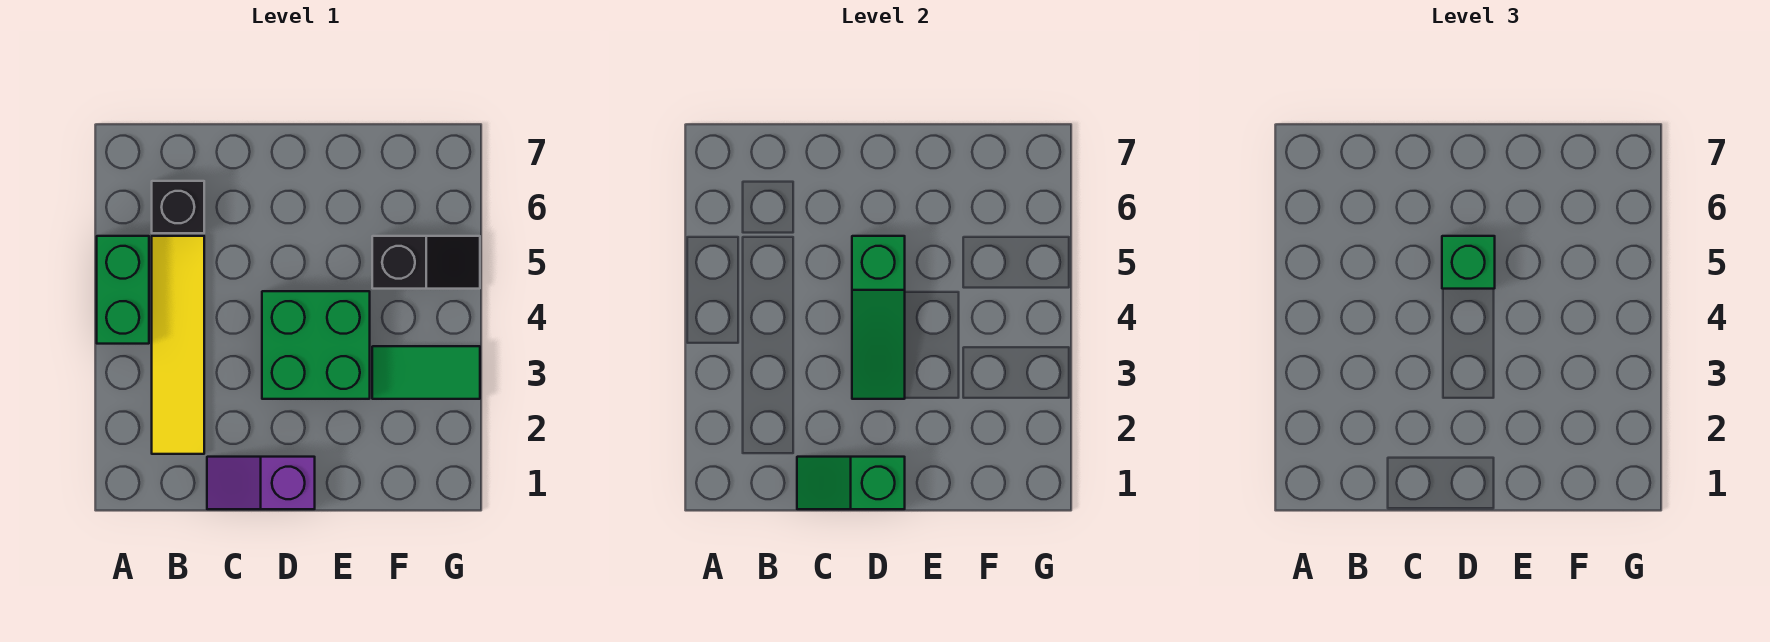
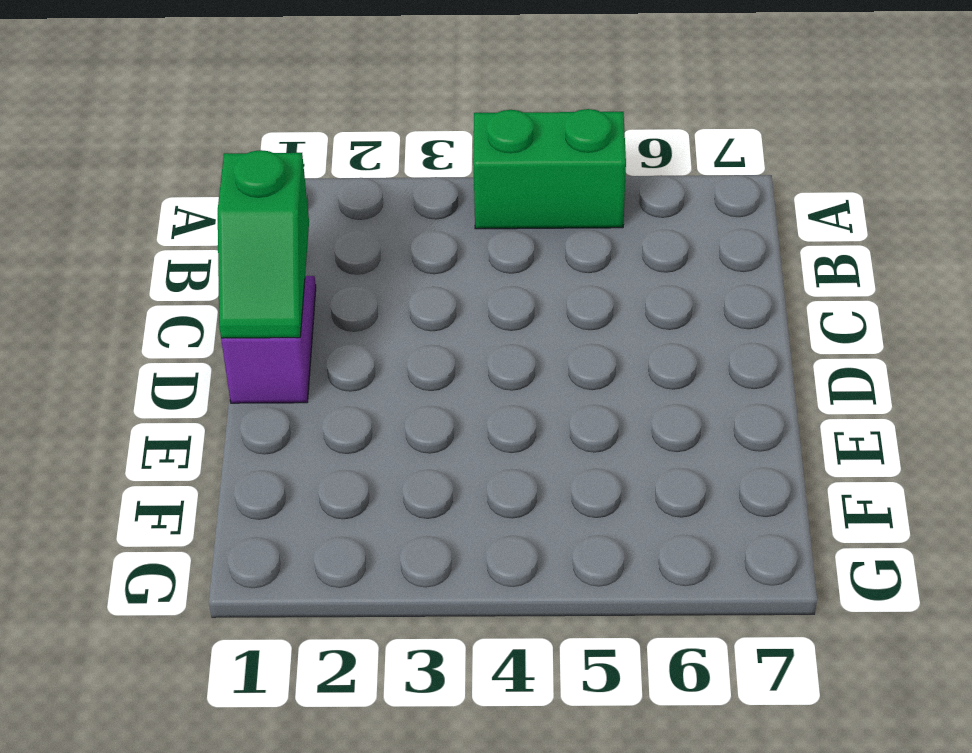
green slope C1:D1 level 2 top C -> green slope C1:D1 level 2 top D
none -> yellow tile B2:B5 level 1
none -> black brick B6 level 1

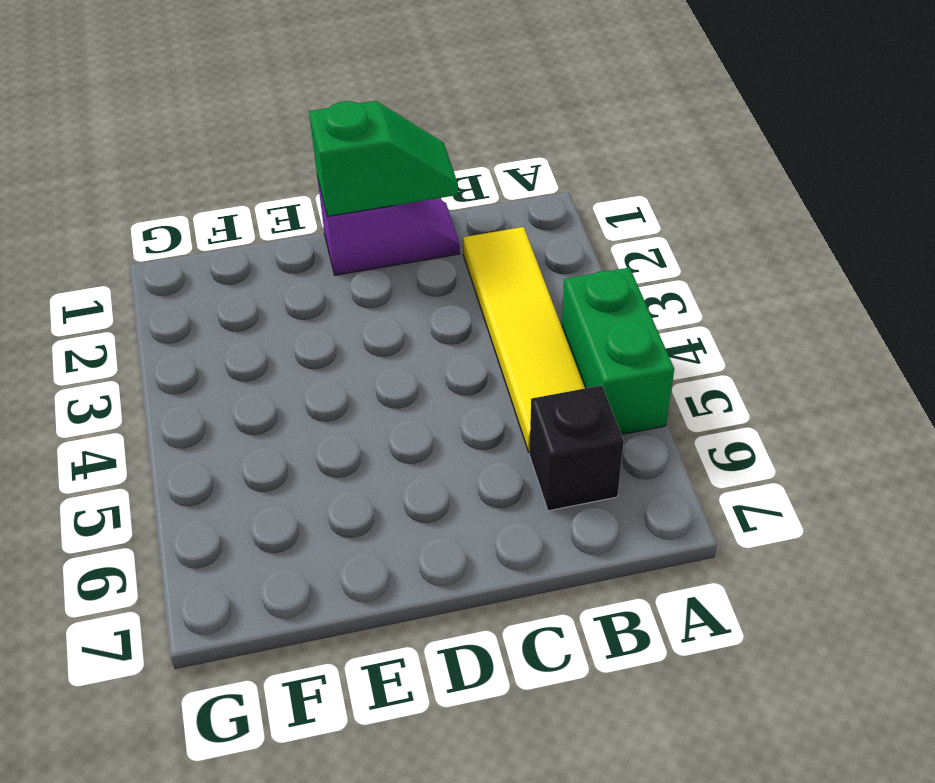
none -> green brick D3:E4 level 1
none -> green tile F3:G3 level 1

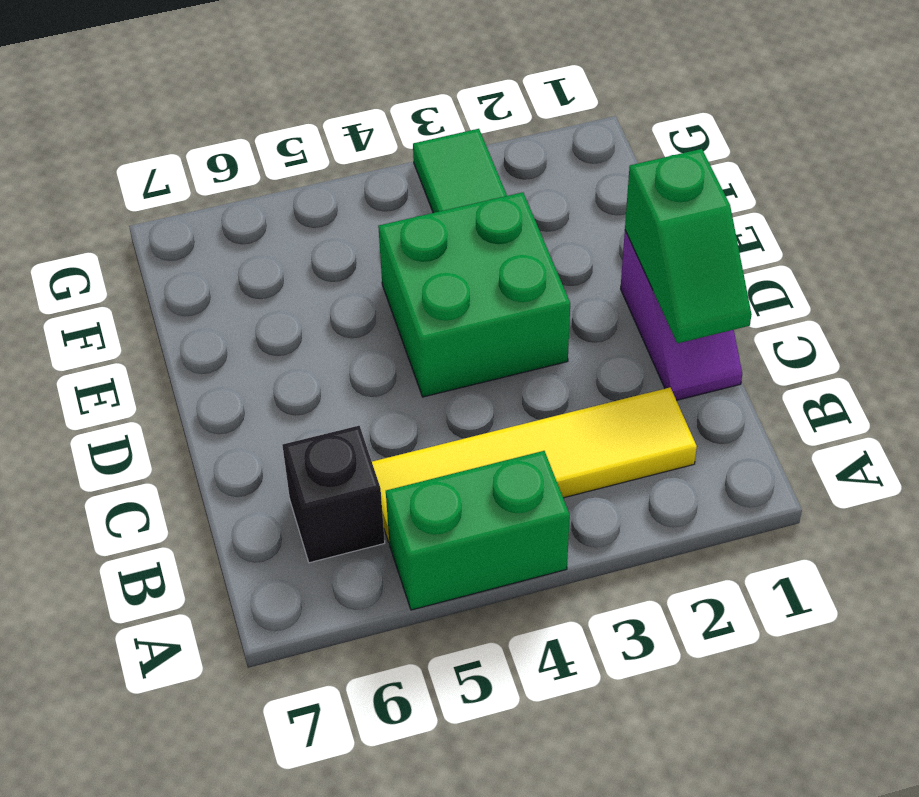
none -> black slope F5:G5 level 1 top F
none -> green slope D3:D5 level 2 top 5

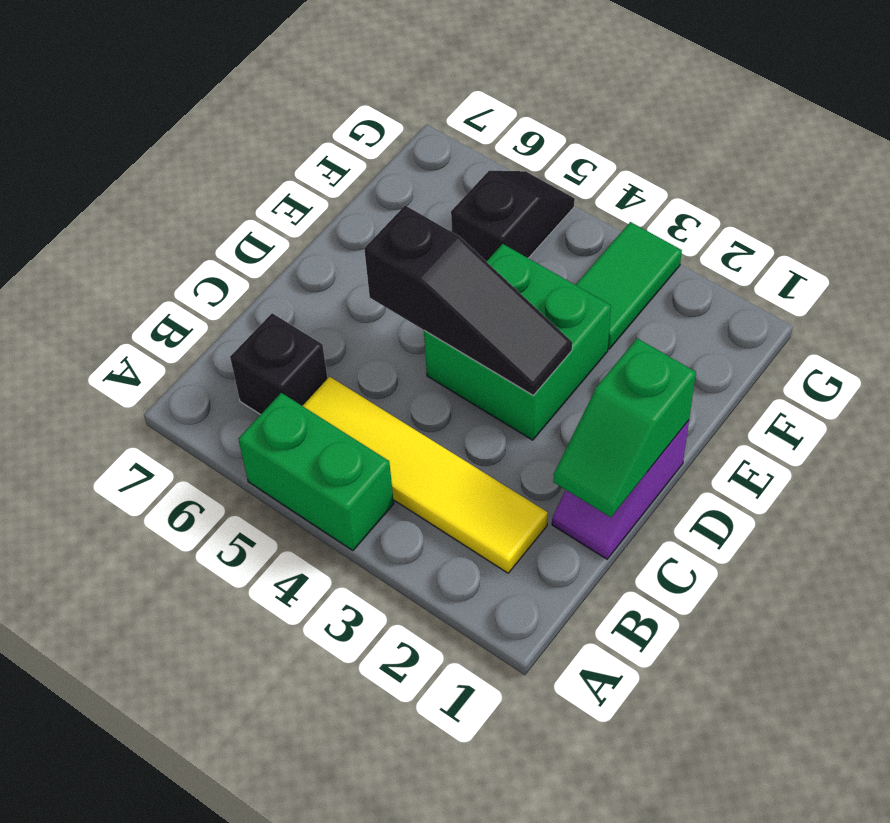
black slope D3:D5 level 2 top 5 -> green slope D3:D5 level 2 top 5
none -> green brick D5 level 3

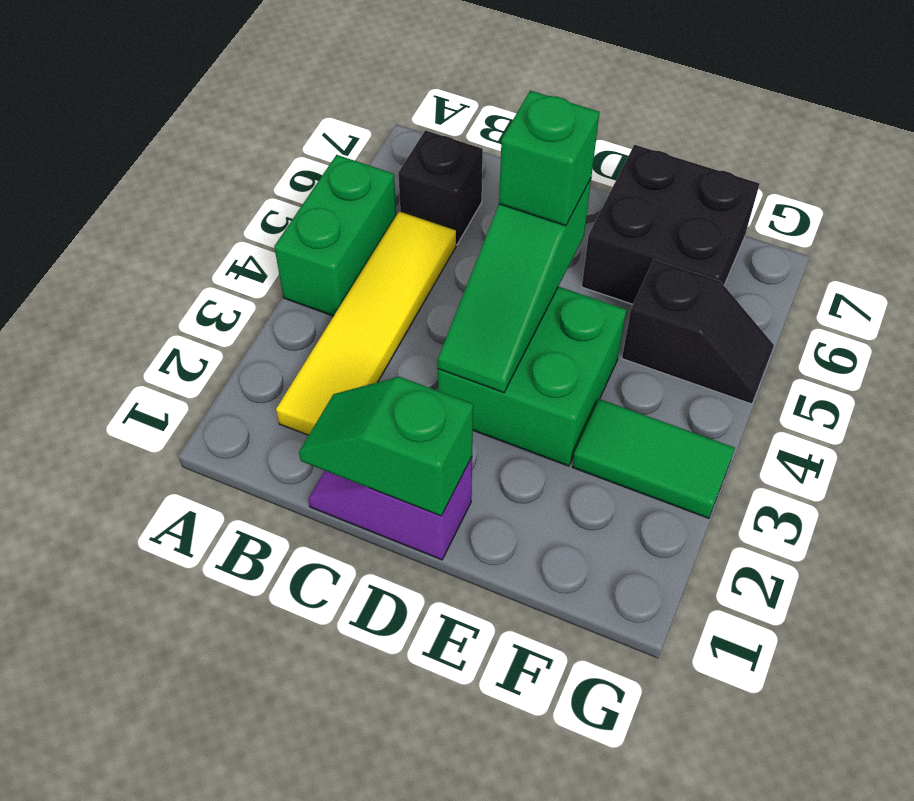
black brick E6:F7 level 1 -> none

